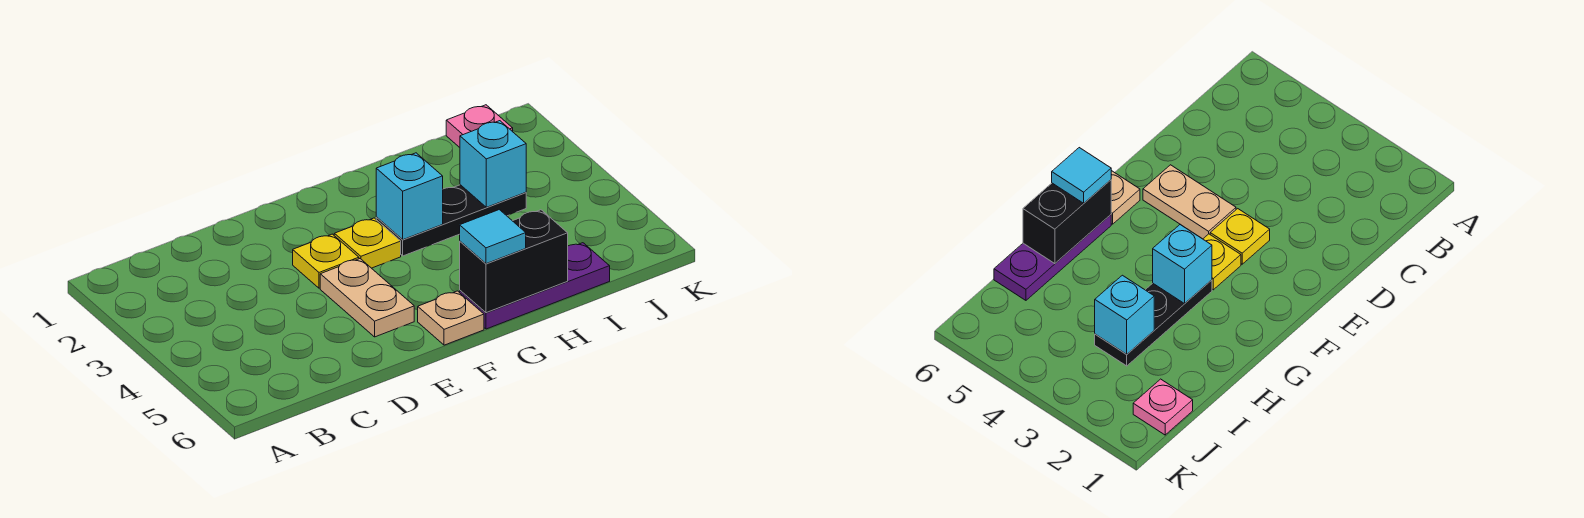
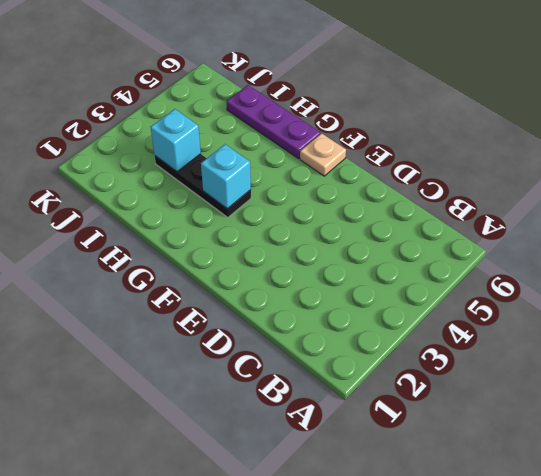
none -> yellow plate E3 level 1
none -> tan plate E4:E5 level 1

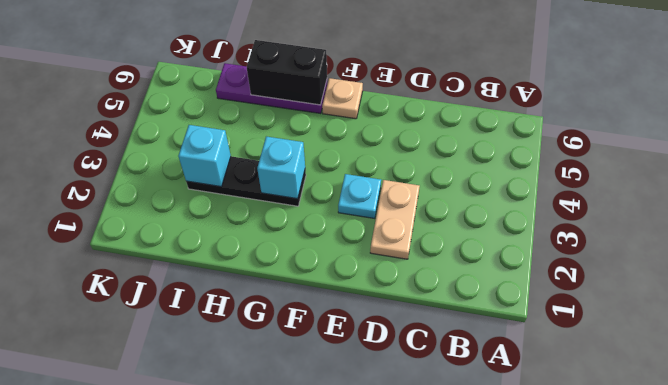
tan plate D2:D3 level 1 -> tan plate E4:E5 level 1
cyan plate E3 level 1 -> yellow plate E3 level 1
none -> yellow plate F3 level 1
none -> pink plate J1 level 1

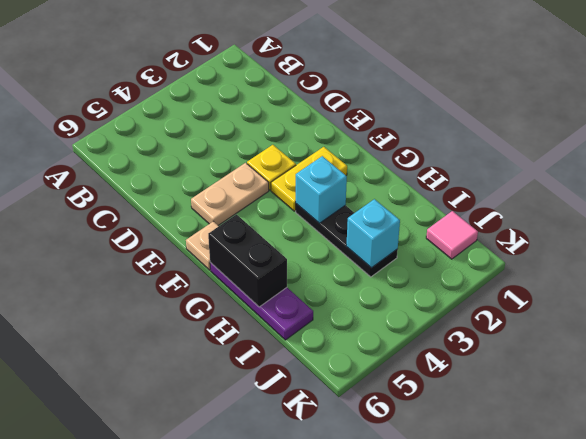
yellow plate F2:F3 level 1 -> yellow plate F3 level 1
pink tile J1 level 1 -> pink plate J1 level 1
none -> cyan tile G6 level 3

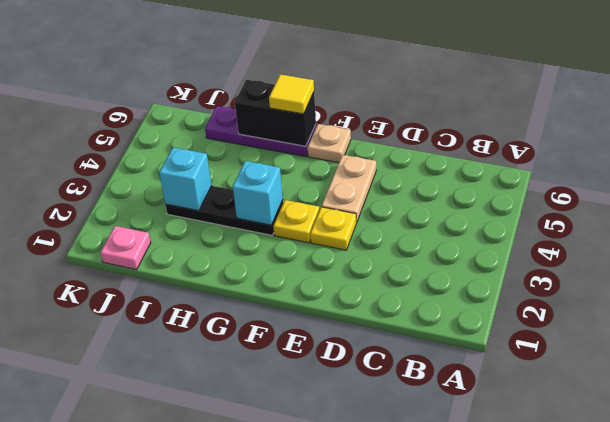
yellow tile G6 level 3 -> cyan tile G6 level 3

